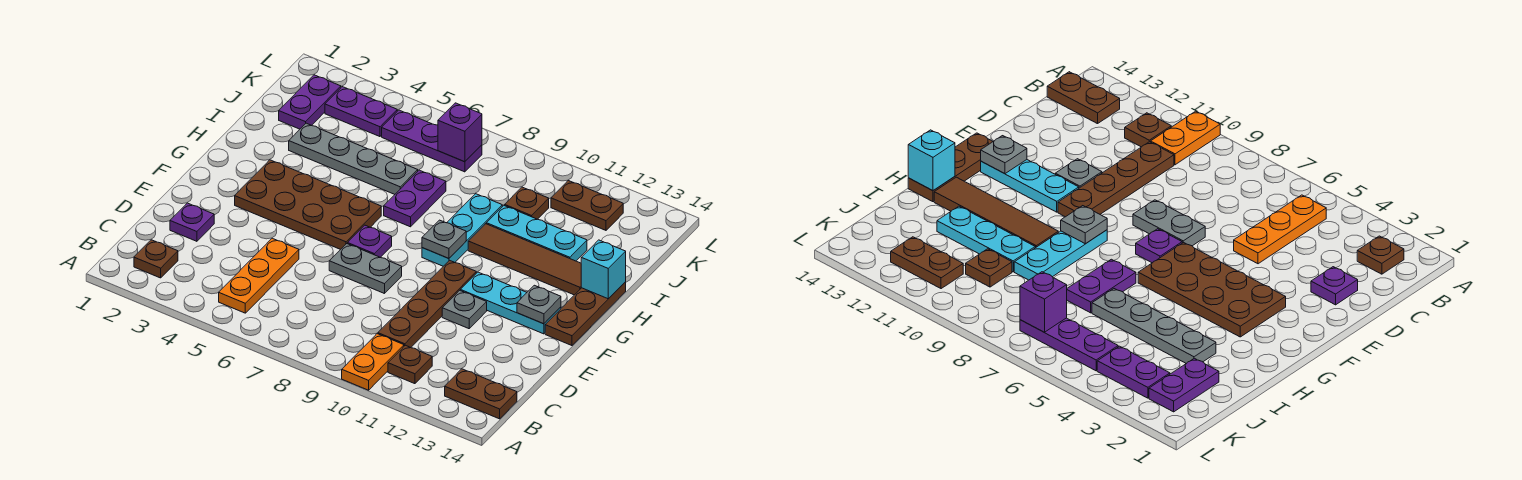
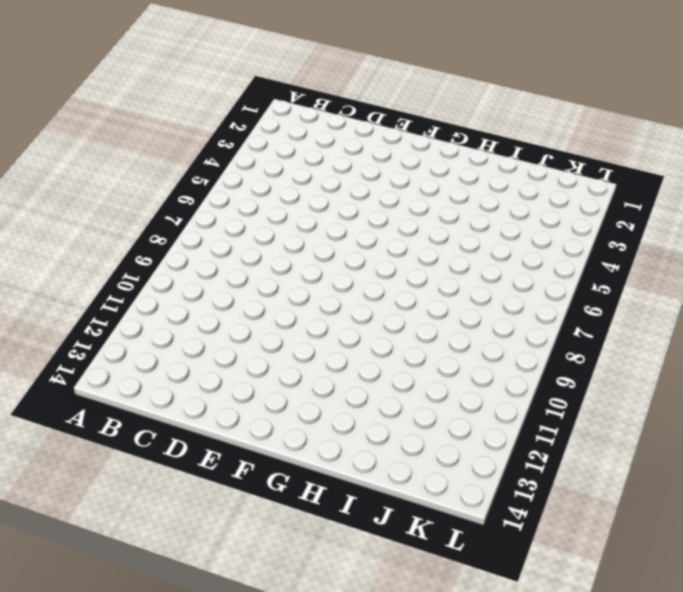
none -> orange plate A10:B10 level 1
none -> brown plate B2 level 1
none -> orange plate B5:D5 level 1

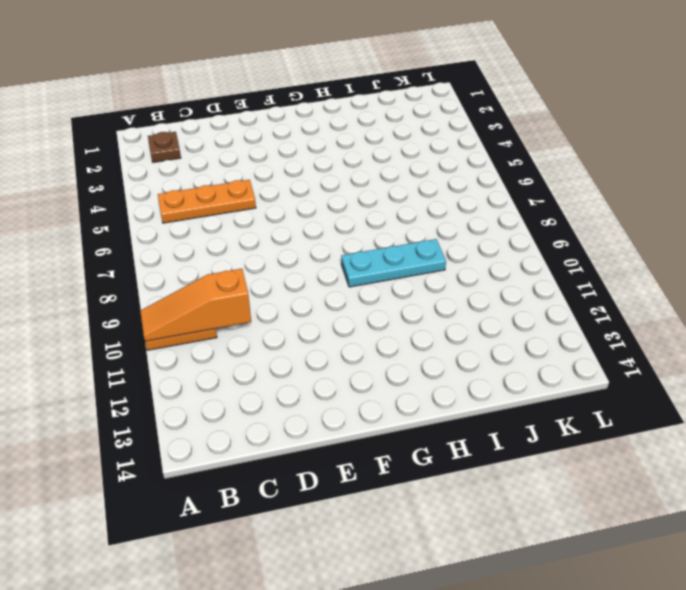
orange slope A10:C10 level 2 top C -> none
none -> brown plate B11 level 1
none -> brown plate B13:B14 level 1
none -> brown plate C10:F10 level 1

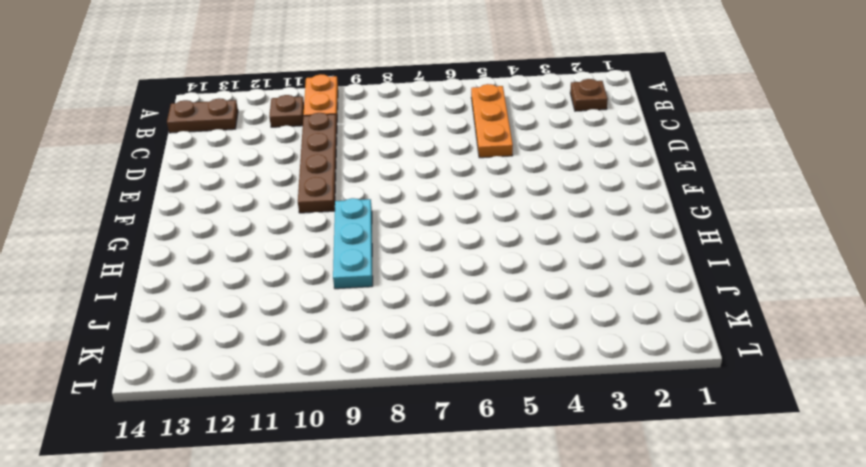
none -> purple plate D2 level 1
none -> grey plate E7:E8 level 1
none -> grey plate E11 level 1

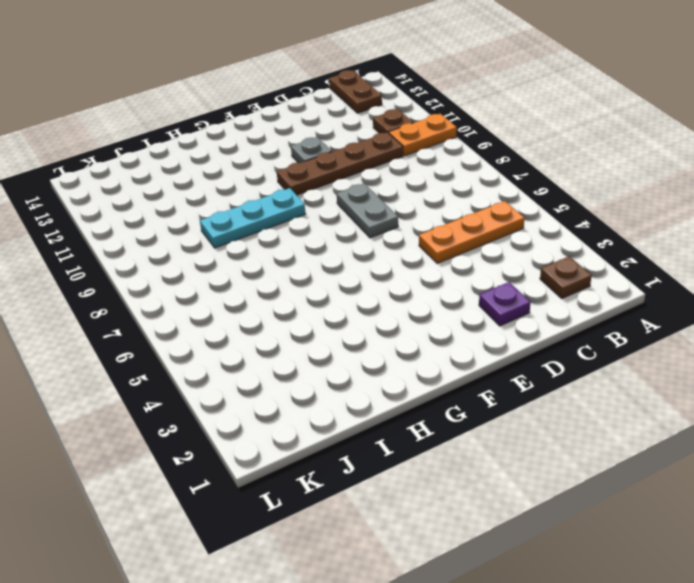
none -> brown plate F3:G6 level 1
none -> purple plate F7 level 1
none -> cyan plate F11:F13 level 1

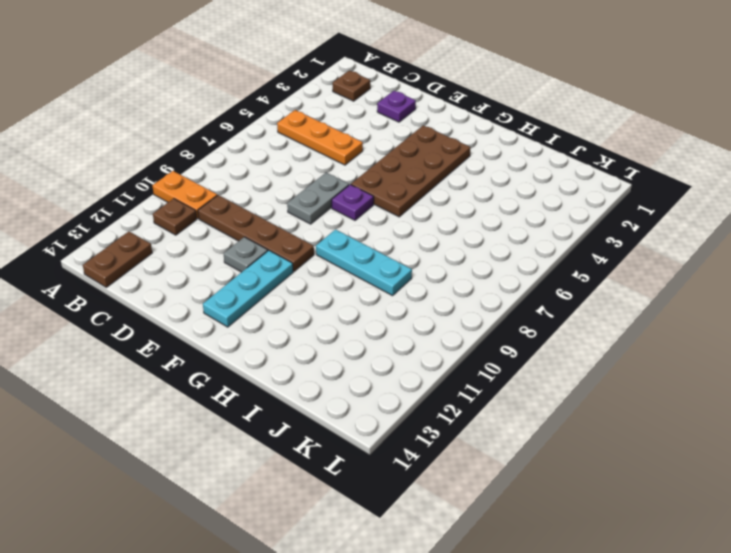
none -> brown plate F14:H14 level 1
none -> purple plate H7:I7 level 1
none -> brown tile H10:H13 level 1

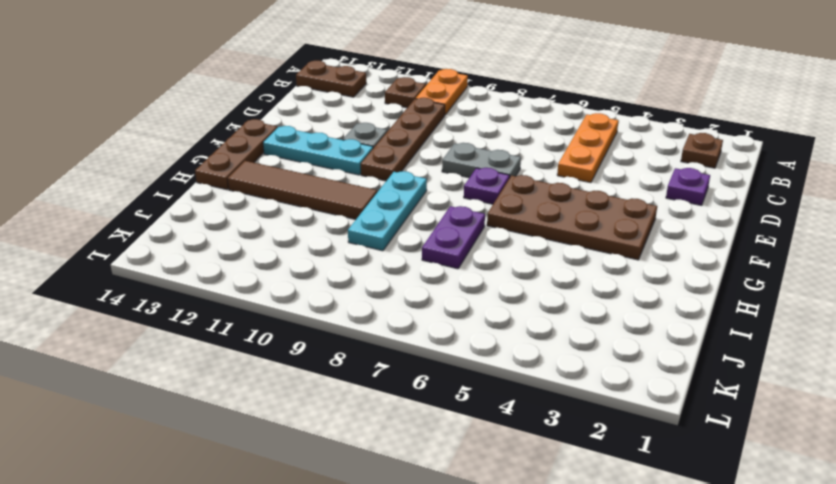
none -> grey plate I3:I6 level 1
none -> cyan plate I10:I12 level 1
none -> purple plate J2:K2 level 1

